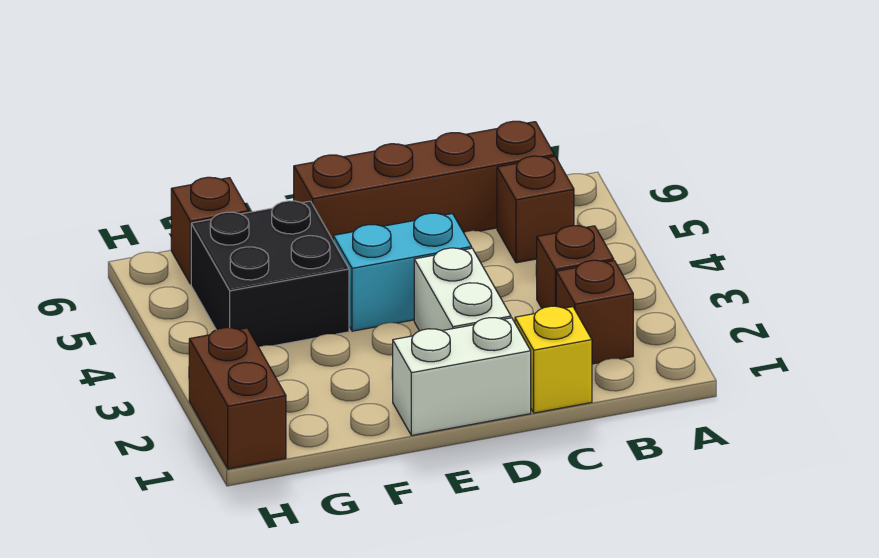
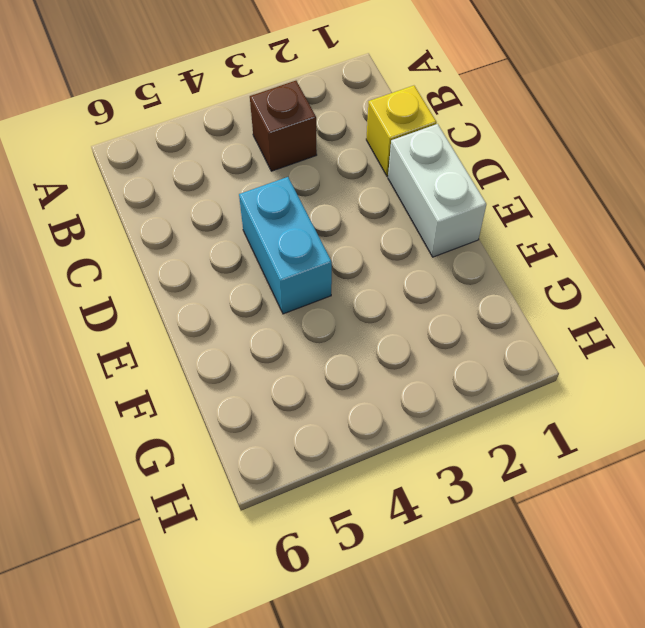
none -> brown brick B2 level 1
none -> brown brick B5 level 1

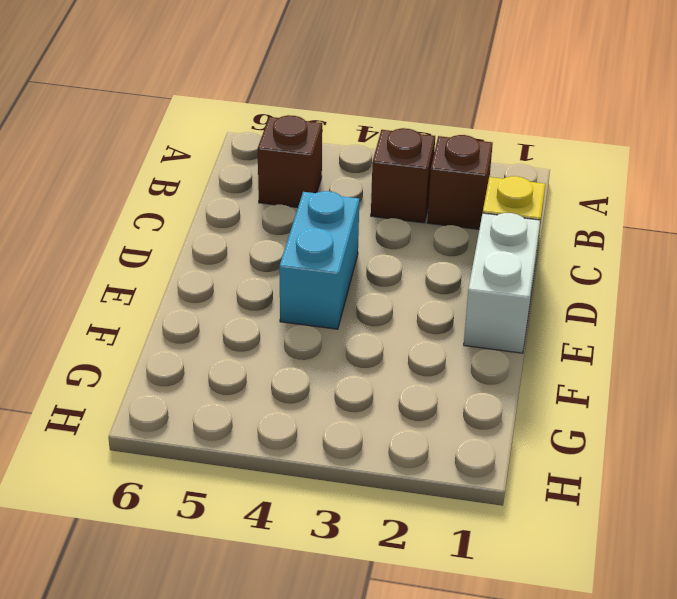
none -> brown brick B6:E6 level 1
none -> white brick D2:D3 level 1

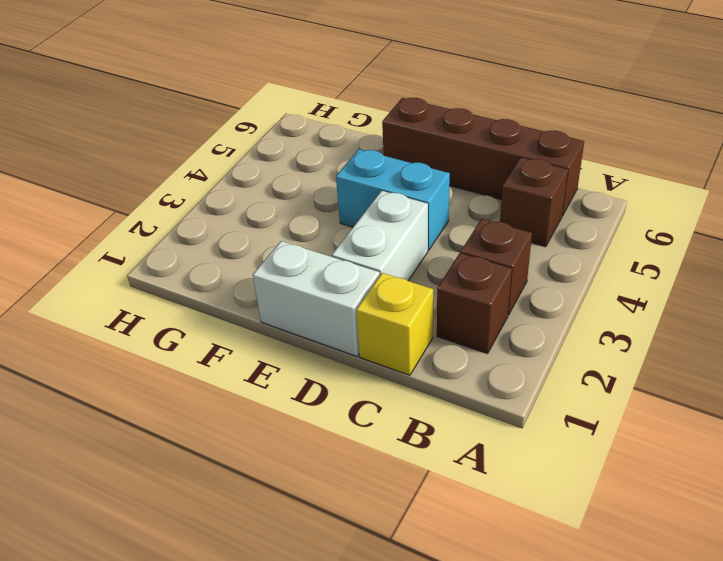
none -> black brick F4:G5 level 1
none -> brown brick G6 level 1

